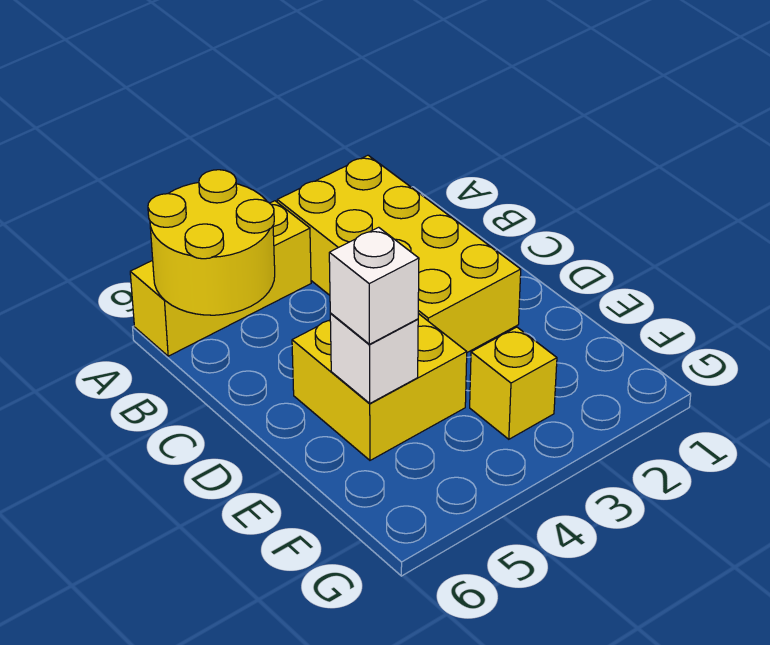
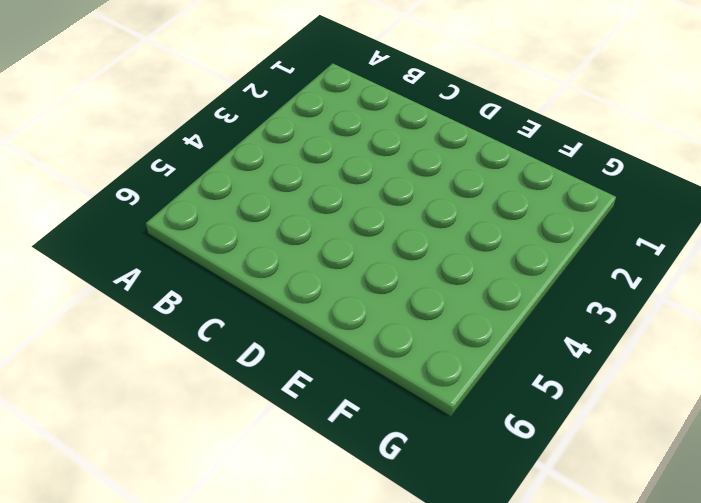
none -> yellow brick A2:D3 level 1
none -> yellow brick A4:A6 level 1

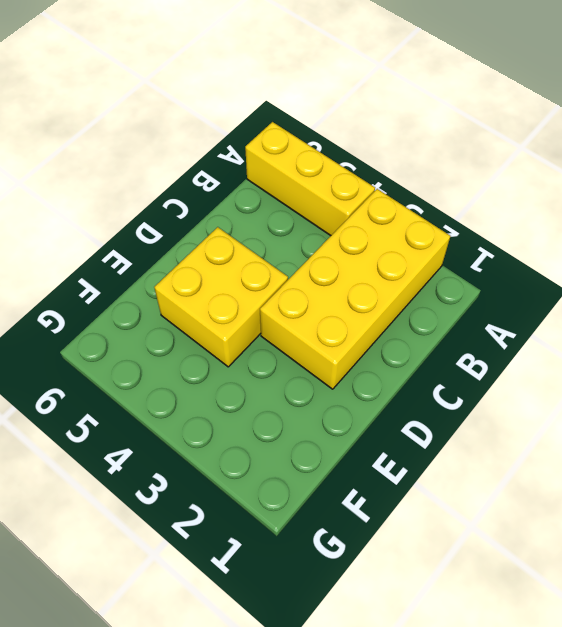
none -> yellow brick F3 level 1
none -> yellow round brick A5:B6 level 2

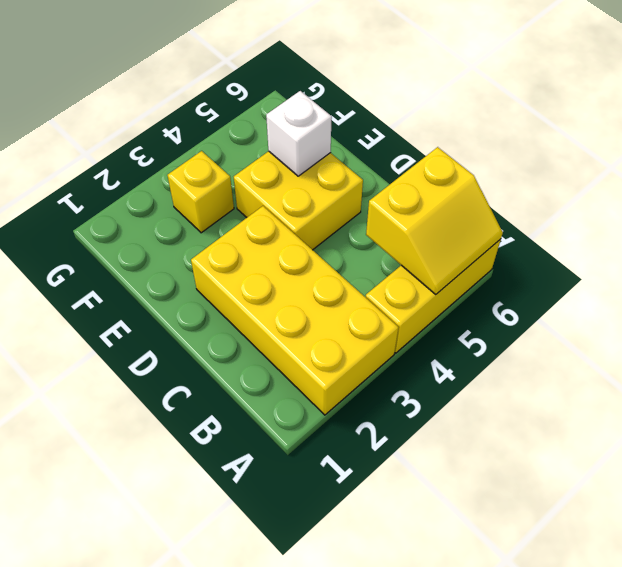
yellow slope A5:B6 level 2 top B -> yellow round brick A5:B6 level 2
none -> white brick E5 level 3

